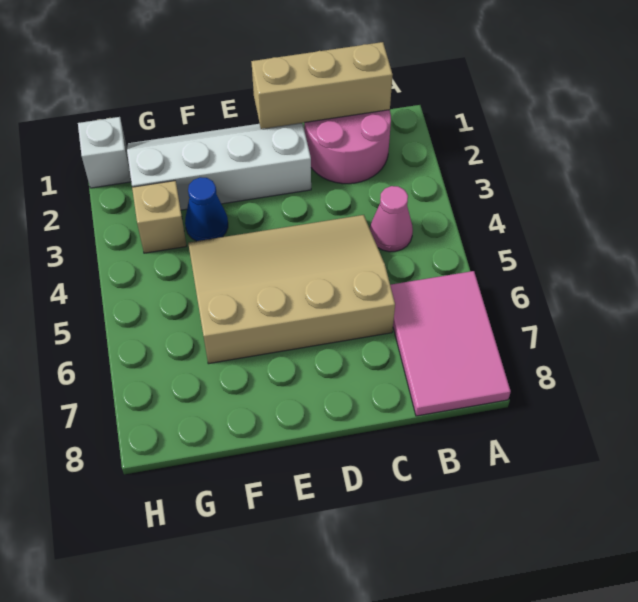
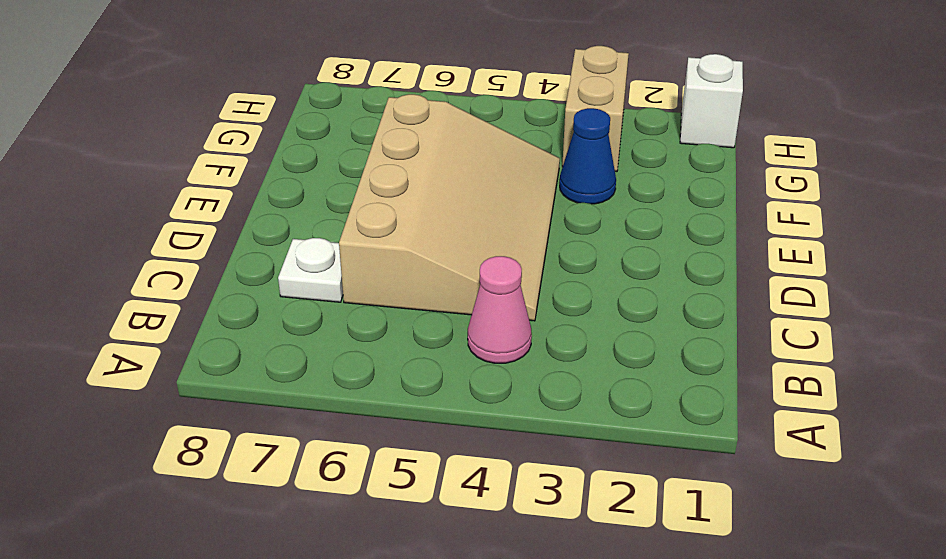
white plate C7 level 1 -> none
tan brick G3:H3 level 1 -> tan brick G3 level 1
none -> pink tile A6:B8 level 1
none -> pink round brick B1:C2 level 1

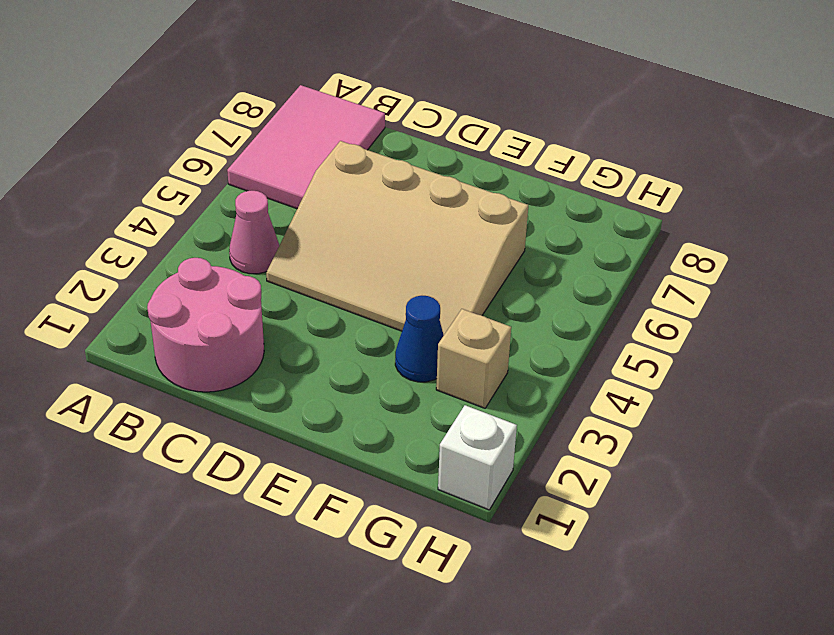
none -> white slope D1:G2 level 1 top 2
none -> tan brick B1:D1 level 2

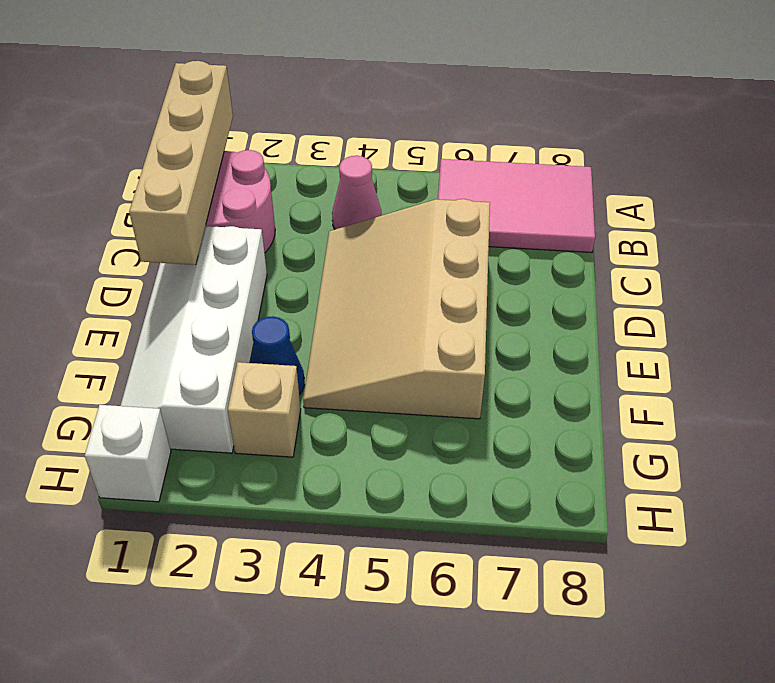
tan brick A1:D1 level 2 -> tan brick B1:D1 level 2

